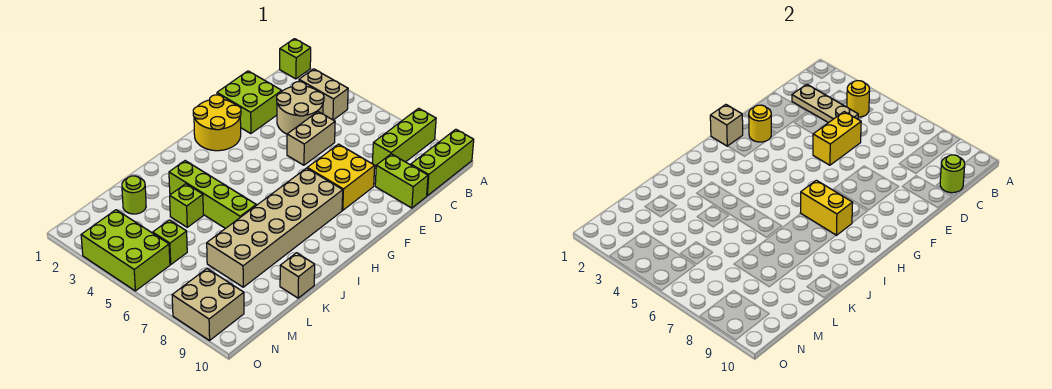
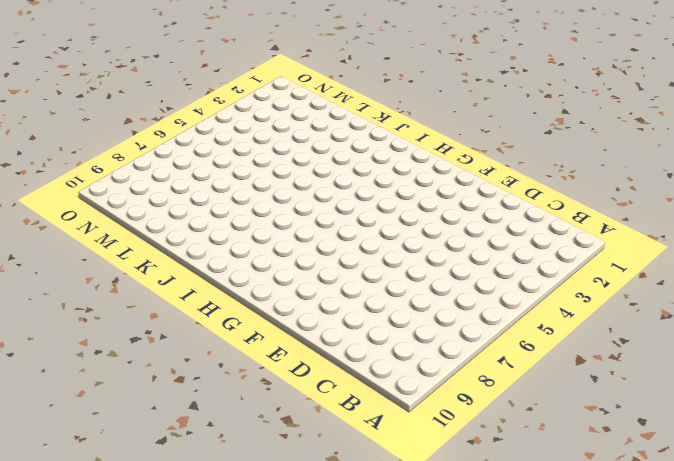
none -> lime brick A1 level 1
none -> lime brick A8:C8 level 1
none -> lime brick A10:C10 level 1

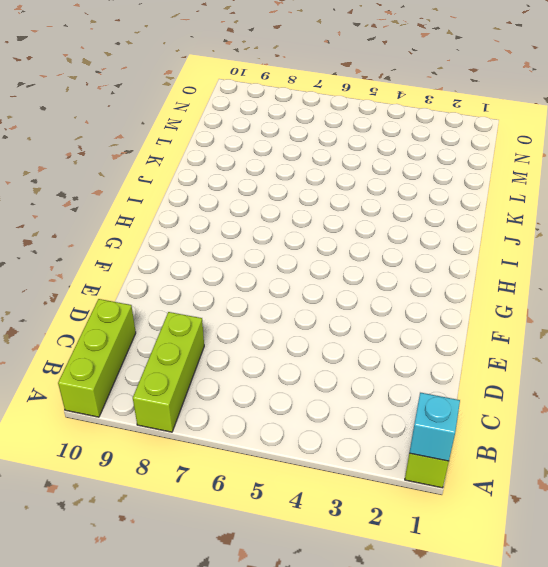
cyan brick A1 level 2 -> none
none -> tan brick B3:B4 level 1
none -> tan round brick C3:D4 level 1
none -> lime brick D1:E2 level 1

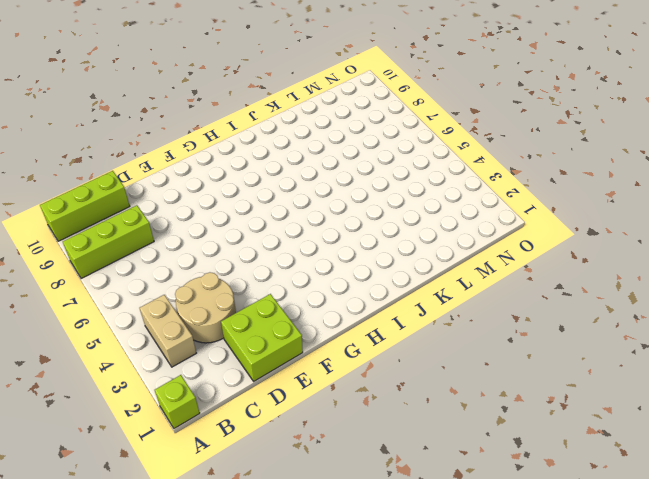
none -> tan brick D5:E5 level 1
none -> lime brick D9:D10 level 1
none -> yellow brick E7:F8 level 1

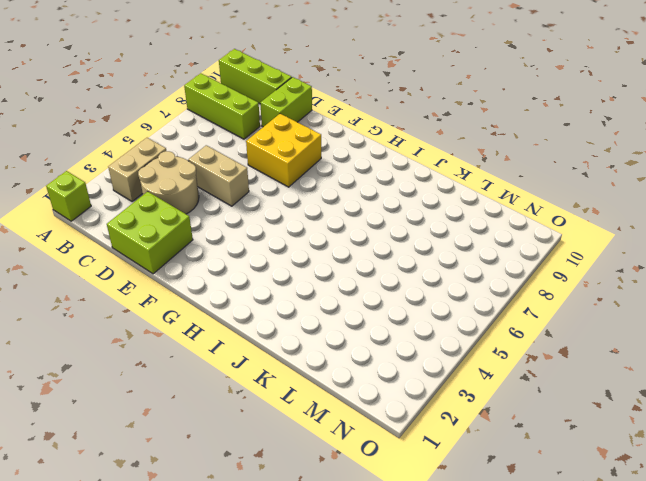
none -> yellow round brick F1:G2 level 1
none -> tan brick G7:L8 level 1
none -> lime brick J3:J6 level 1

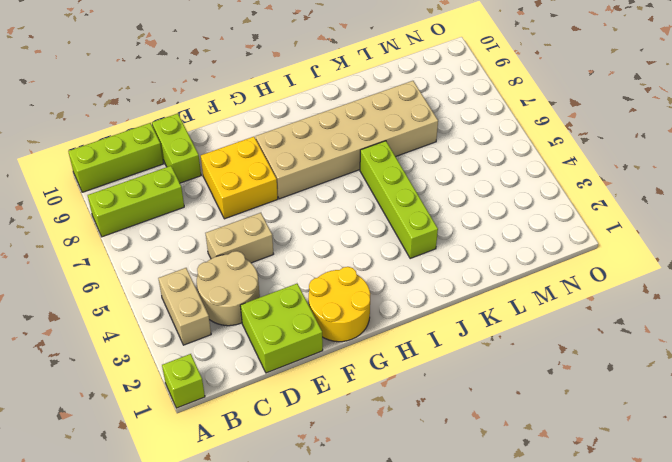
none -> lime brick K4 level 1
none -> tan brick K10 level 1
none -> lime round brick L2 level 1

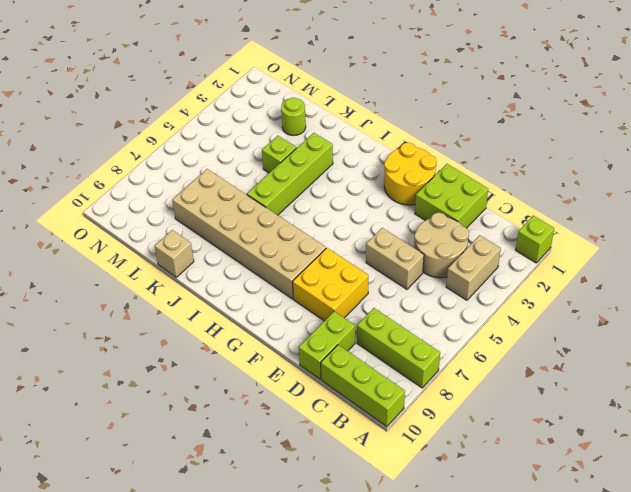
none -> lime brick M5 level 1
none -> lime brick N3:O5 level 1
none -> tan brick N8:O9 level 1

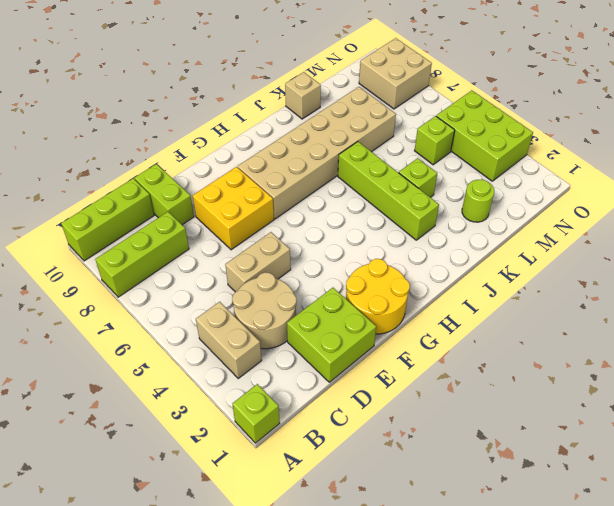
none -> yellow round brick B4 level 2
none -> tan plate C2:C4 level 2
none -> lime round brick C10 level 2

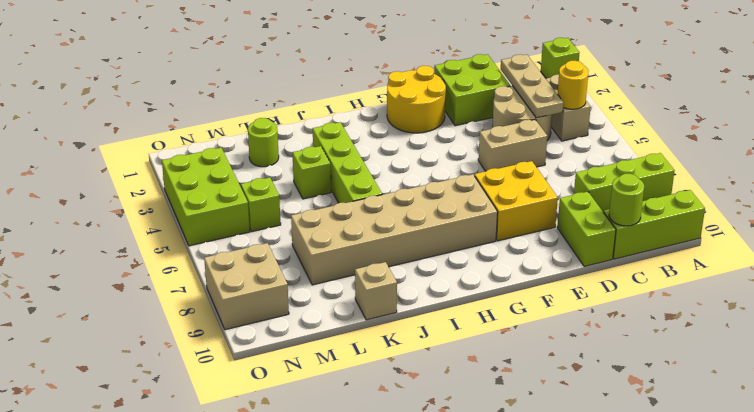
none -> yellow brick D5:E5 level 2
none -> yellow round brick F2 level 2
none -> tan brick G1 level 2

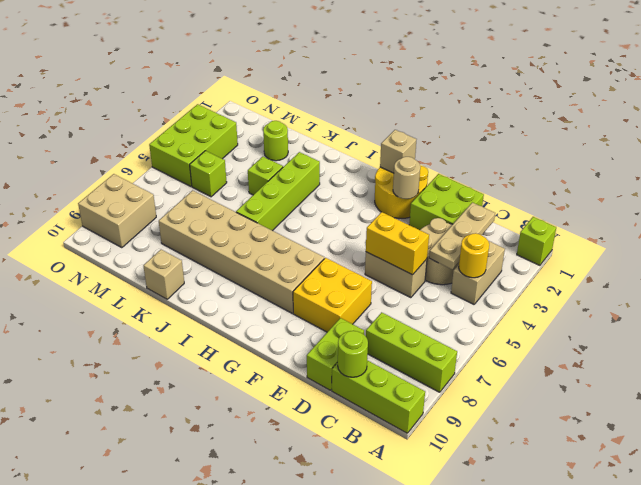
tan round brick F2 level 2 -> yellow round brick F2 level 2
none -> yellow brick H7:H8 level 2

